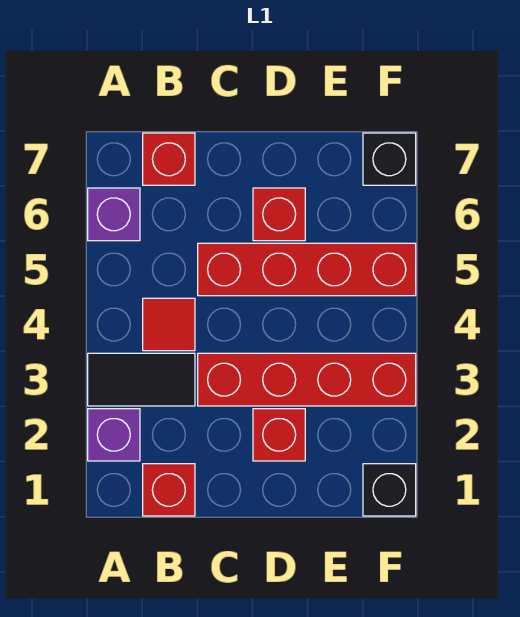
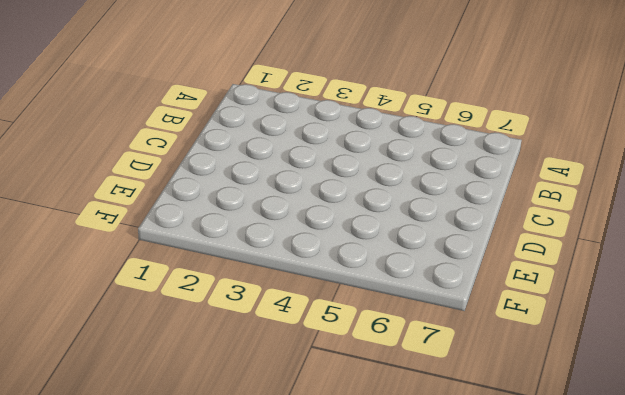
none -> purple brick A2 level 1
none -> black tile A3:B3 level 1
none -> purple brick A6 level 1

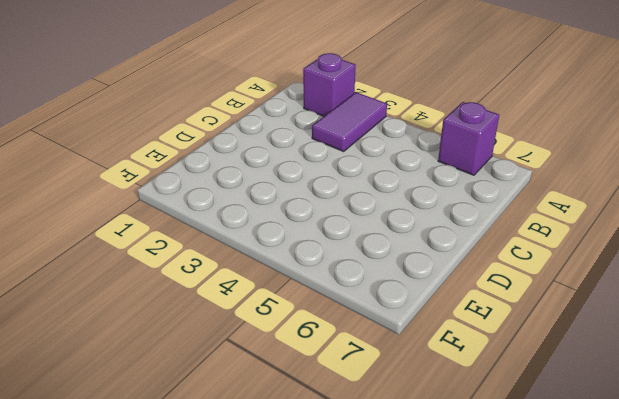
purple tile A3:B3 level 1 -> black tile A3:B3 level 1
none -> red brick B1 level 1
none -> red tile B4 level 1
none -> red brick B7 level 1

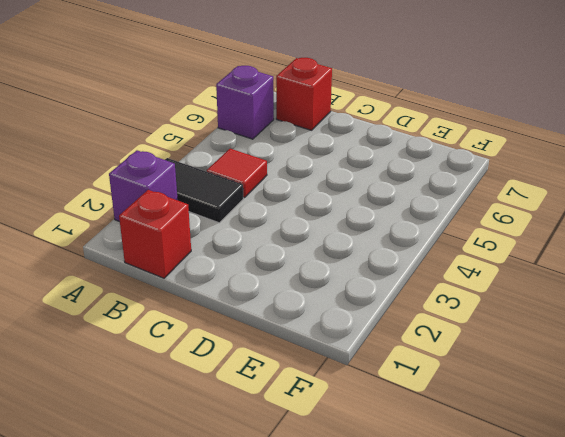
none -> red brick C3:F3 level 1
none -> red brick C5:F5 level 1
none -> red brick D2 level 1

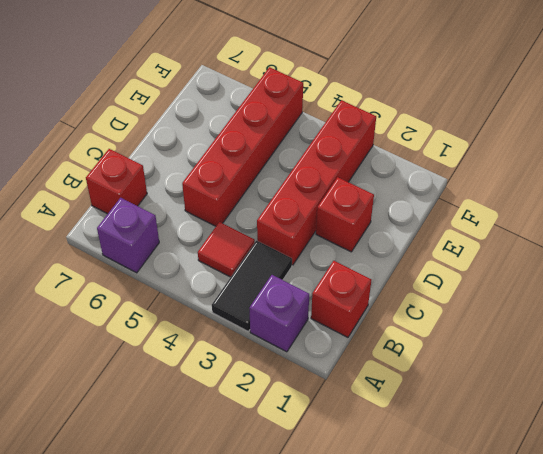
none -> red brick D6 level 1
none -> black brick F1 level 1
none -> black brick F7 level 1

